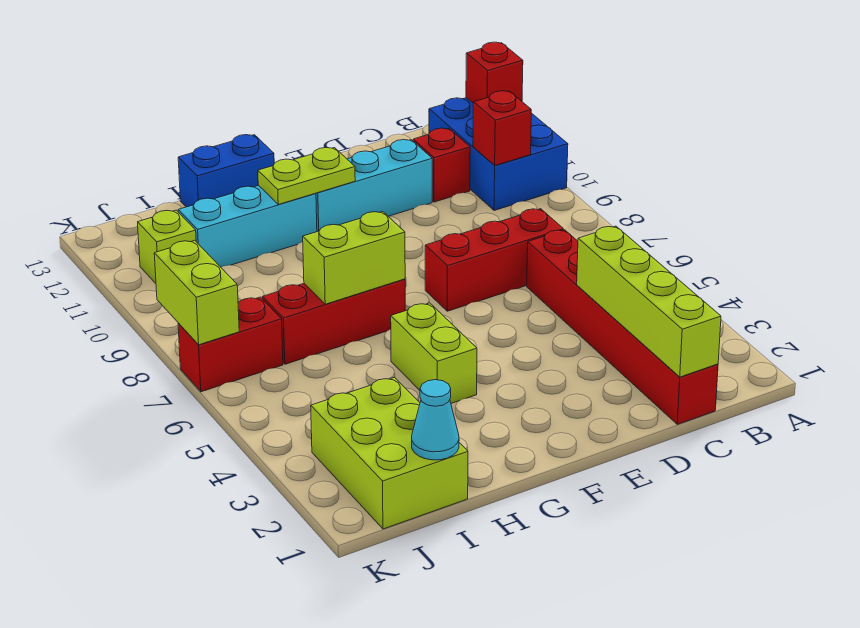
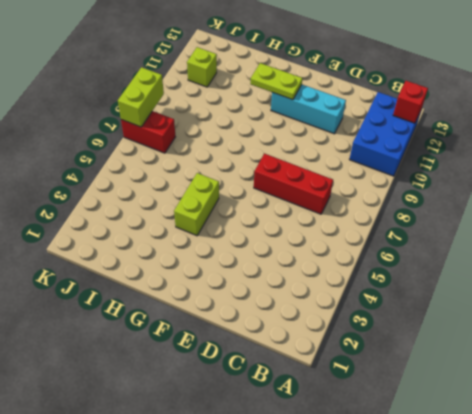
none -> red brick C1:C6 level 1
none -> red brick C11 level 1
none -> red brick G7:I7 level 1

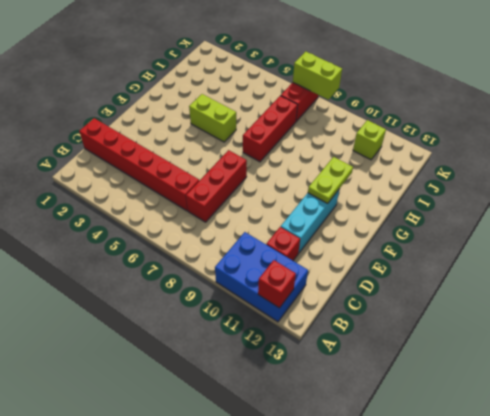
none -> cyan brick G11:I11 level 1
none -> blue brick G13:H13 level 1
none -> lime brick I1:J3 level 1

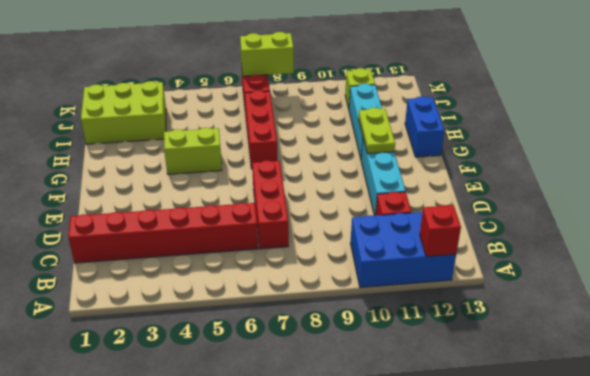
none -> red brick B10 level 2
none -> lime brick C1:C4 level 2
none -> lime brick G7:H7 level 2

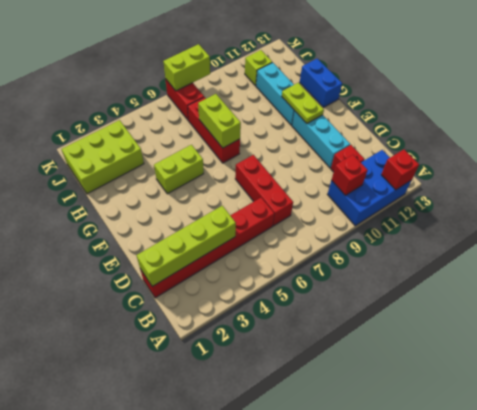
none -> cyan cone I1 level 2

